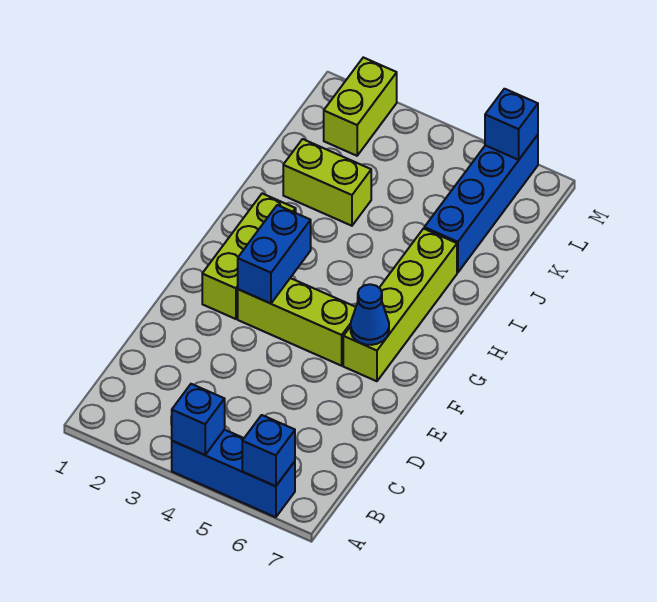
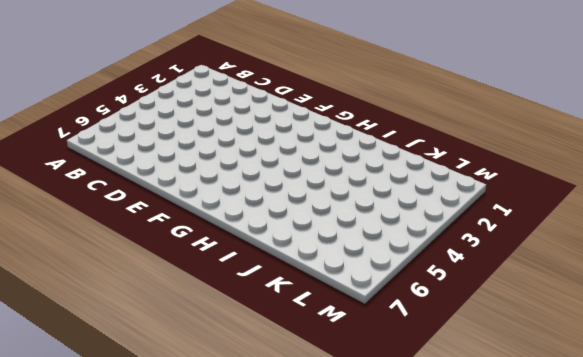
none -> blue brick A4:A6 level 1
none -> lime brick F2:H2 level 1
none -> lime brick F3:F5 level 1

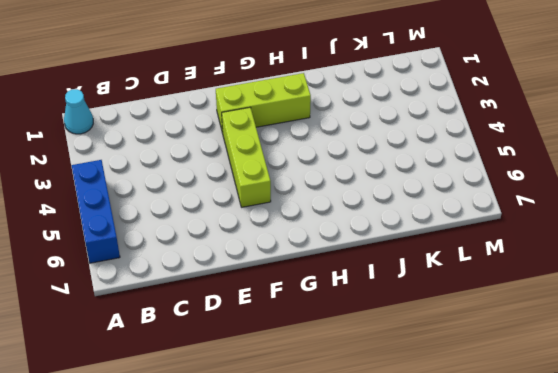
cyan cone A1 level 1 -> none
none -> lime brick F6:I6 level 1
none -> lime brick J2:J3 level 1
none -> blue brick J6:M6 level 1

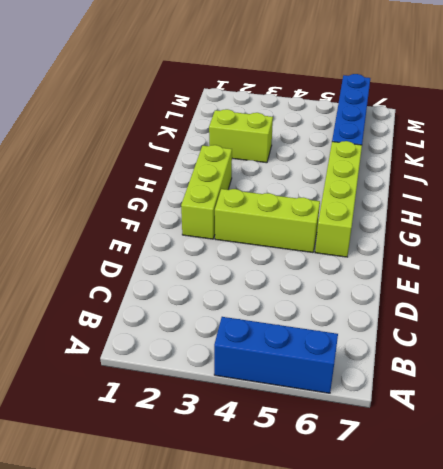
none -> lime brick L2:M2 level 1
none -> blue brick A4 level 2
none -> blue brick A6 level 2

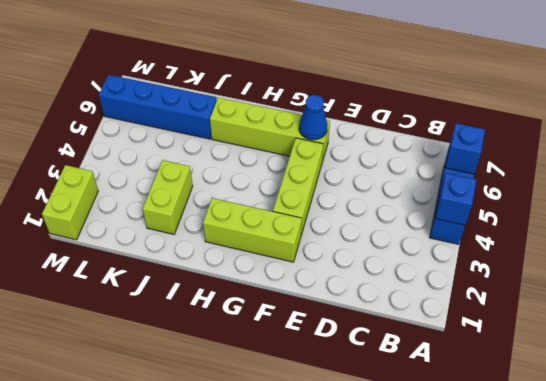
lime brick M1:M2 level 1 -> lime brick L2:M2 level 1
none -> blue brick F3:G3 level 2
none -> blue brick M6 level 2

